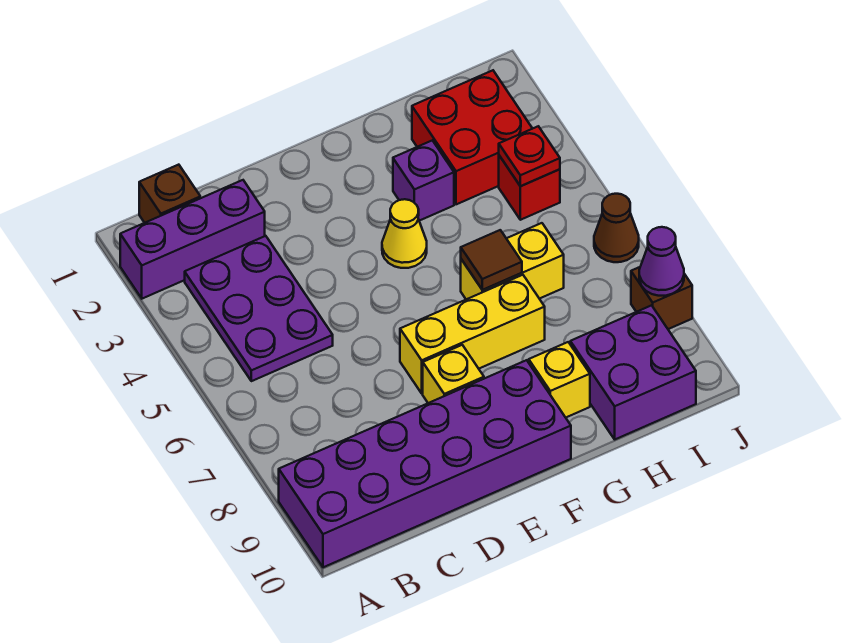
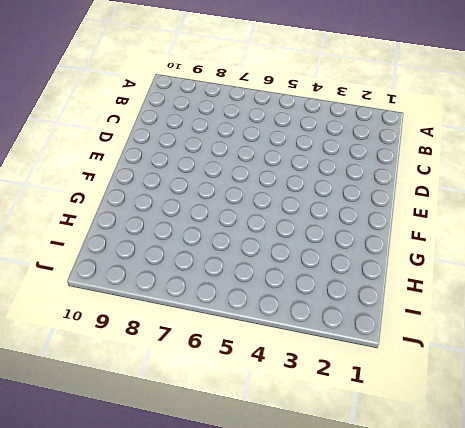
none -> purple brick A2:C2 level 1
none -> purple brick A9:F10 level 1
none -> brown brick B1 level 1

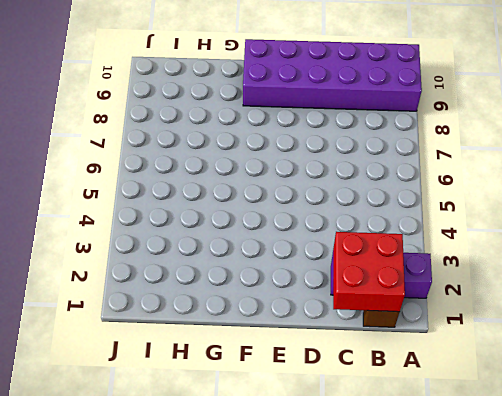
red brick B1:C2 level 2 -> red brick H2:I3 level 1
none -> purple plate B3:C5 level 1
none -> yellow brick E7:G7 level 1
none -> yellow brick E8 level 1

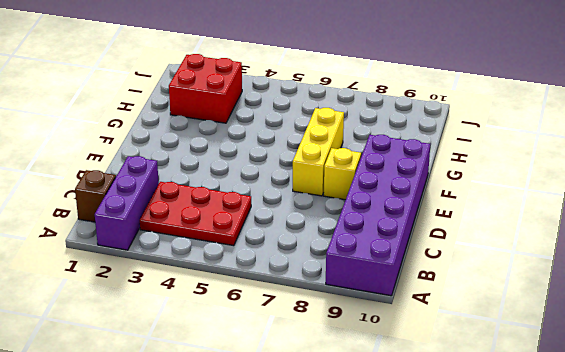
red plate B3:C5 level 1 -> purple plate B3:C5 level 1
none -> yellow cone F4 level 1
none -> purple brick G3 level 1
none -> yellow brick G6:H6 level 1

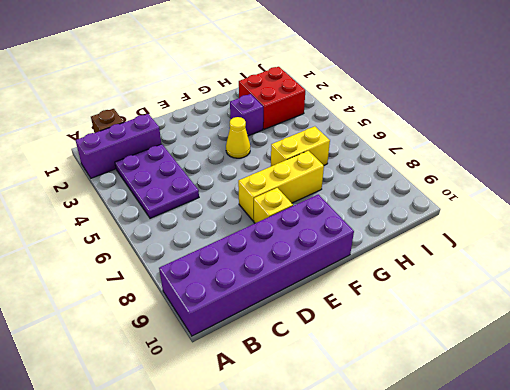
none -> yellow brick G9 level 1
none -> purple brick H9:I10 level 1
none -> red brick I4 level 1

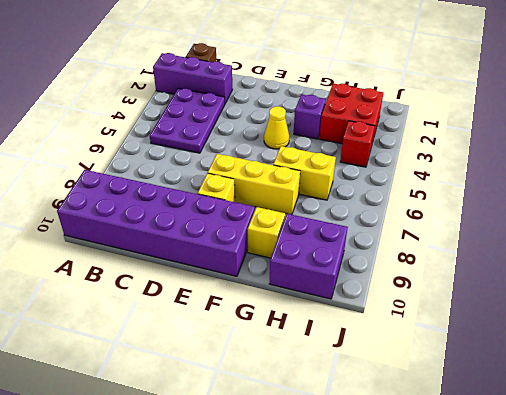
none -> brown cone J6 level 1
none -> brown brick J8 level 1
none -> brown tile G6 level 2

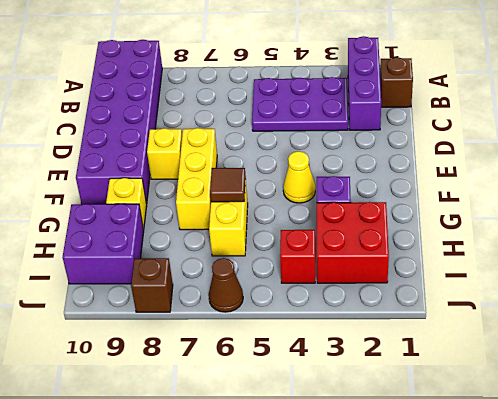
none -> red plate I4 level 2
none -> purple cone J8 level 2

